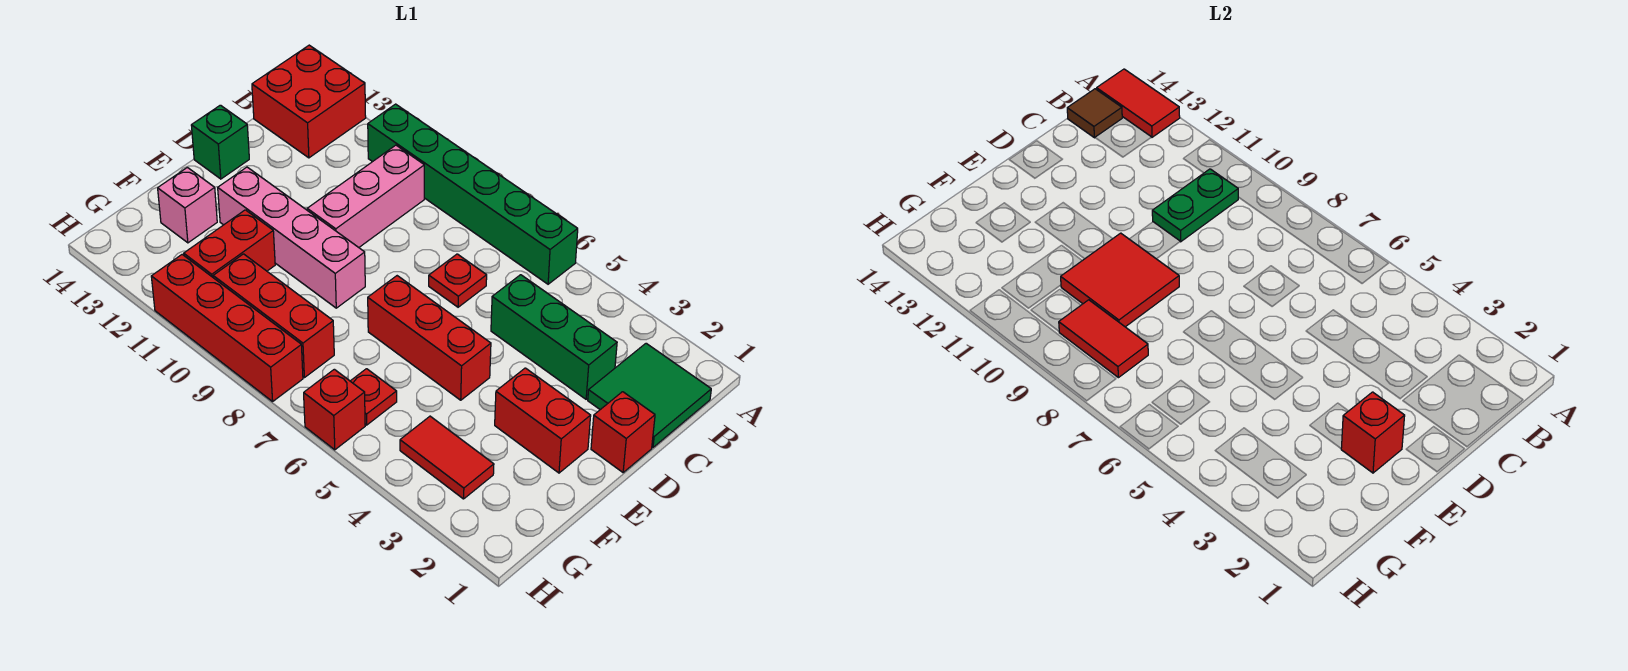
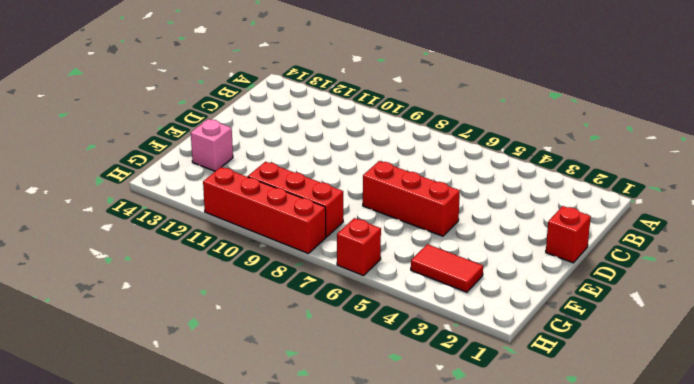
none -> green brick A6:A11 level 1
none -> red brick A13:B14 level 1
none -> green tile B1:C2 level 1

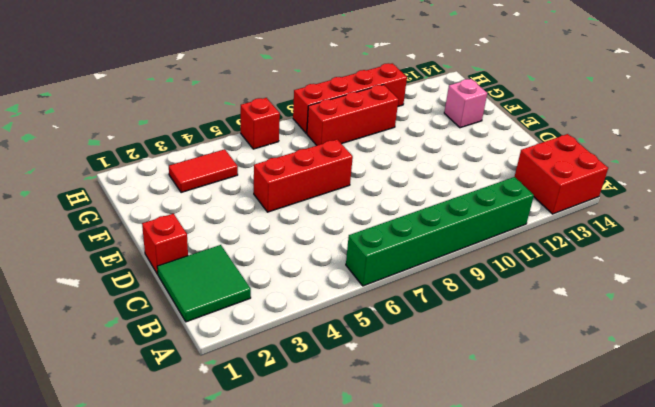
none -> pink brick B10:D10 level 1
none -> green brick C3:C5 level 1
none -> red plate C7 level 1

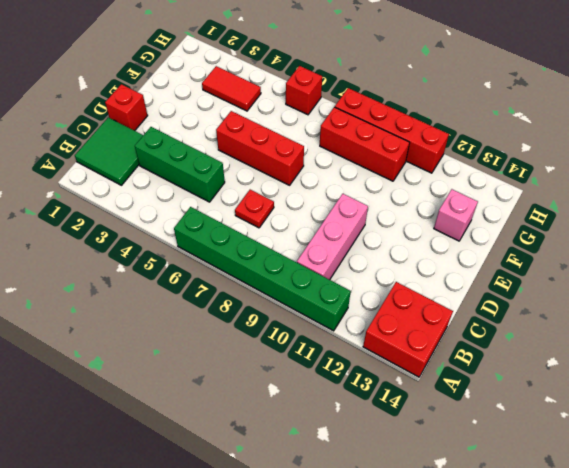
none -> green brick D14 level 1
none -> red brick E2:E3 level 1
none -> pink brick E9:E12 level 1

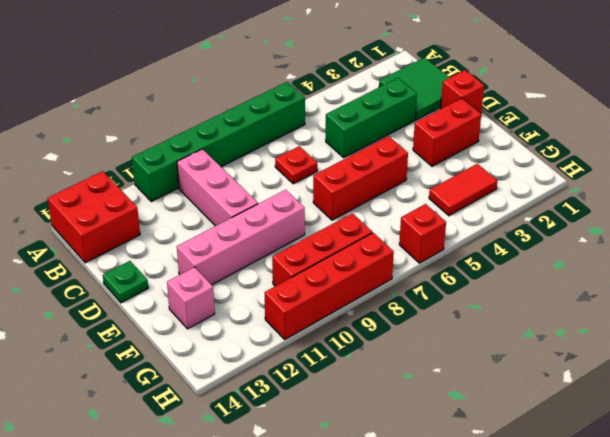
green plate D14 level 1 -> green brick D14 level 1
none -> red brick F11:G11 level 1
none -> red plate G6 level 1
none -> red tile A13:A14 level 2

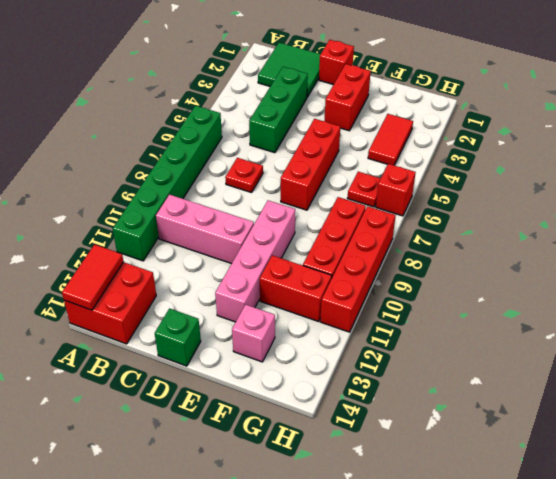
none -> green plate B10:C10 level 2
none -> brown tile B14 level 2
none -> red brick E2 level 2

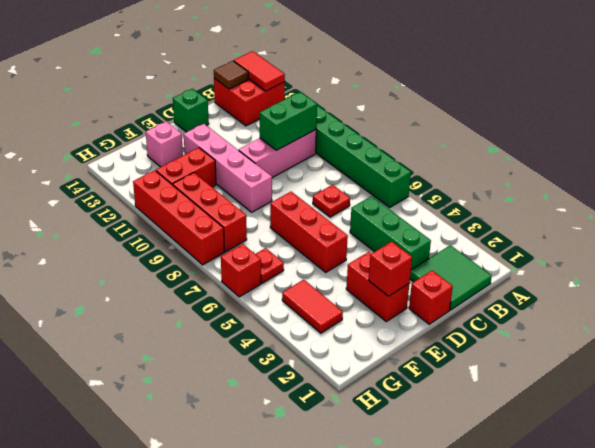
green brick B10:C10 level 2 -> green plate B10:C10 level 2
none -> red tile E9:F10 level 2
none -> red tile G8:G9 level 2

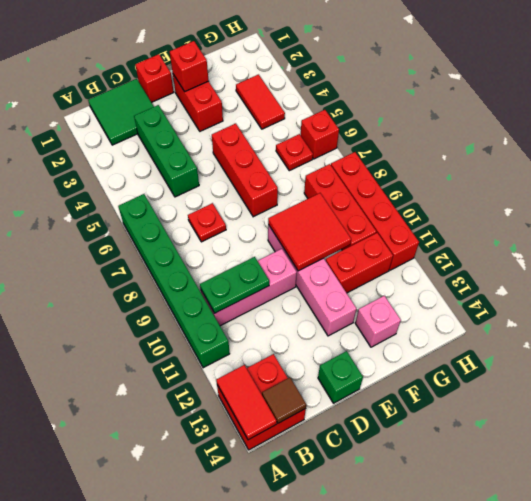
none -> red tile G8:G9 level 2

